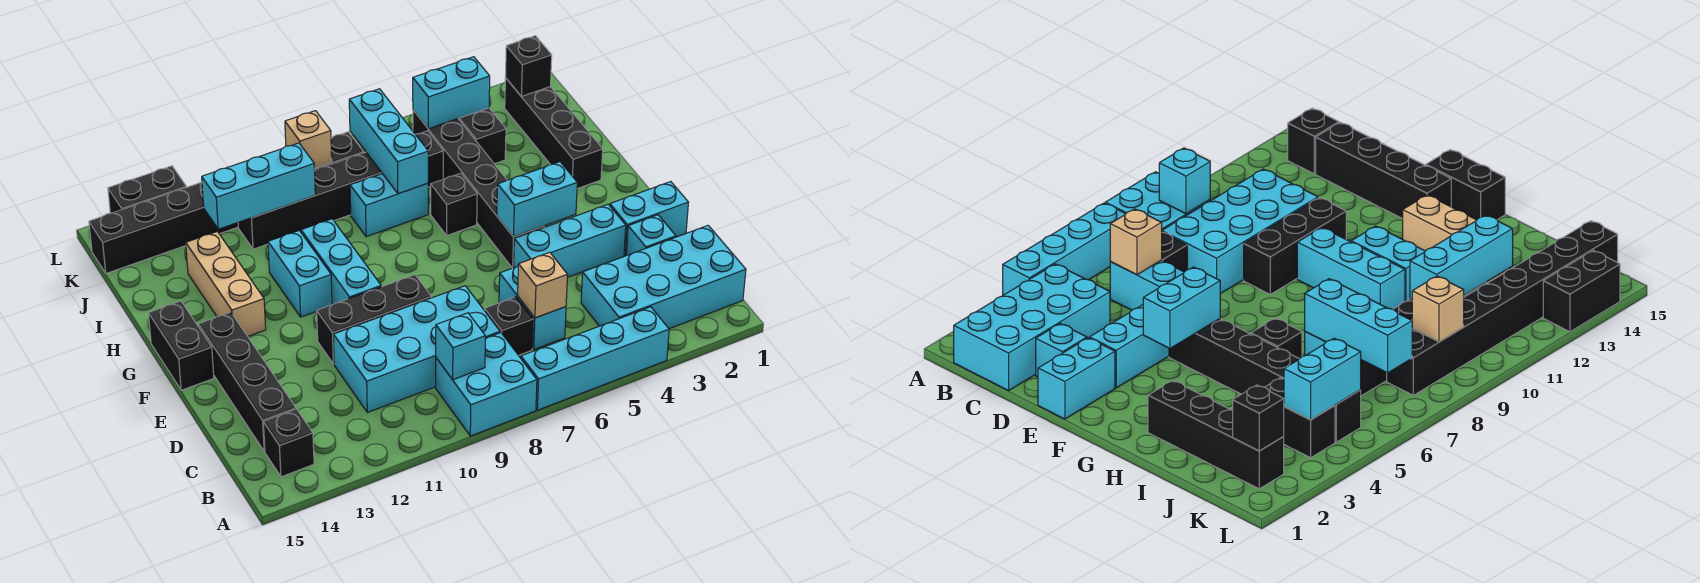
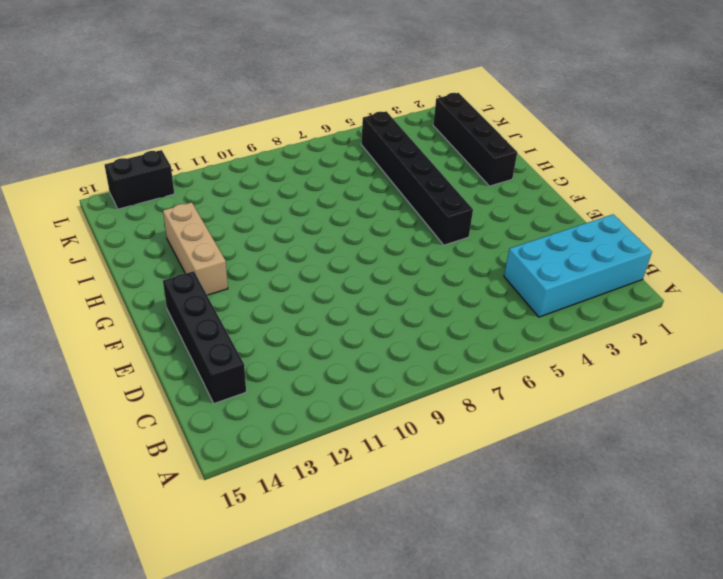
none -> cyan brick A4:A7 level 1
none -> cyan brick A8:B9 level 1
none -> black brick B14 level 1
none -> cyan brick C6:D6 level 1

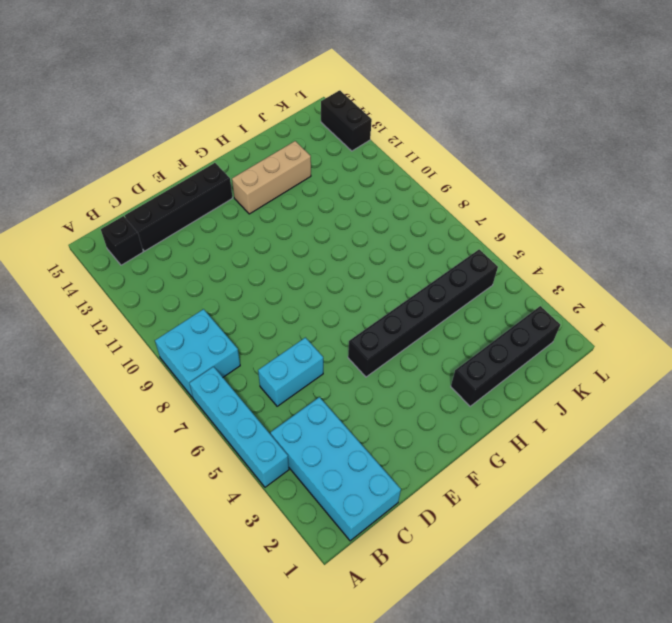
none -> black brick C7 level 1
none -> cyan brick C8:D11 level 1
none -> cyan brick D2 level 1
none -> cyan brick E1:E2 level 1

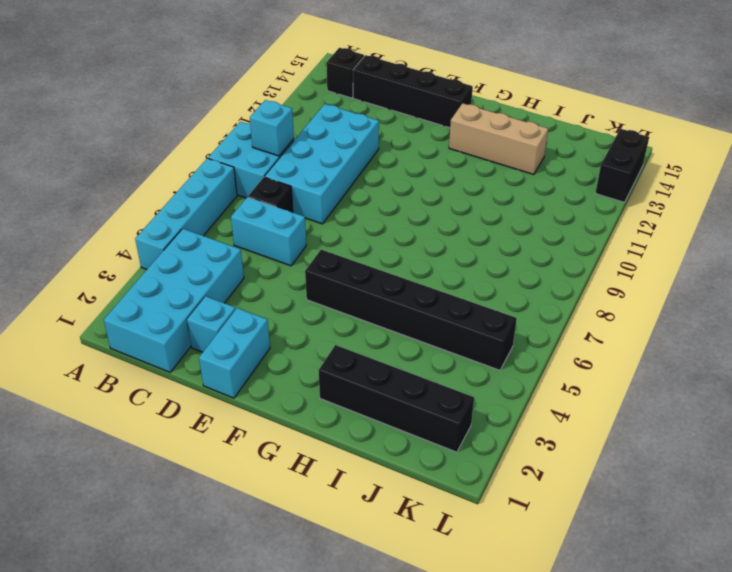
none -> cyan brick E3:E5 level 1
none -> black brick E9:E11 level 1
none -> cyan brick F10:H10 level 1
none -> black brick F15:G15 level 1

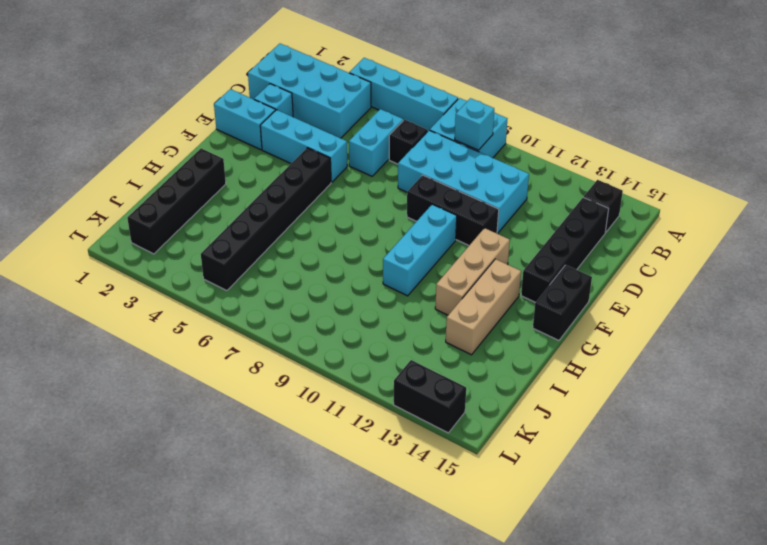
tan brick F12:H12 level 1 -> none
none -> cyan brick G11:H11 level 1
none -> black brick H6 level 1
none -> cyan brick I7:I8 level 1
none -> black brick J4:K4 level 1

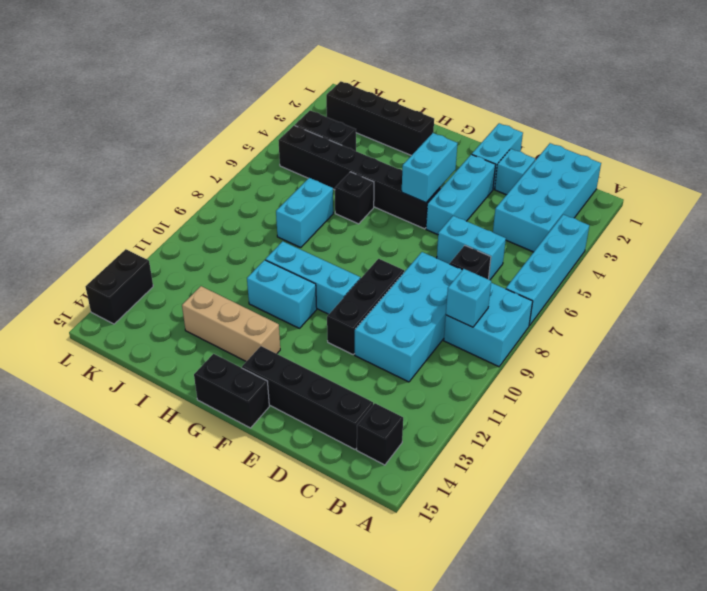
none -> black brick J6:J11 level 1
none -> black brick K8:K15 level 1
none -> tan brick C6 level 2
none -> cyan brick I7:K7 level 2

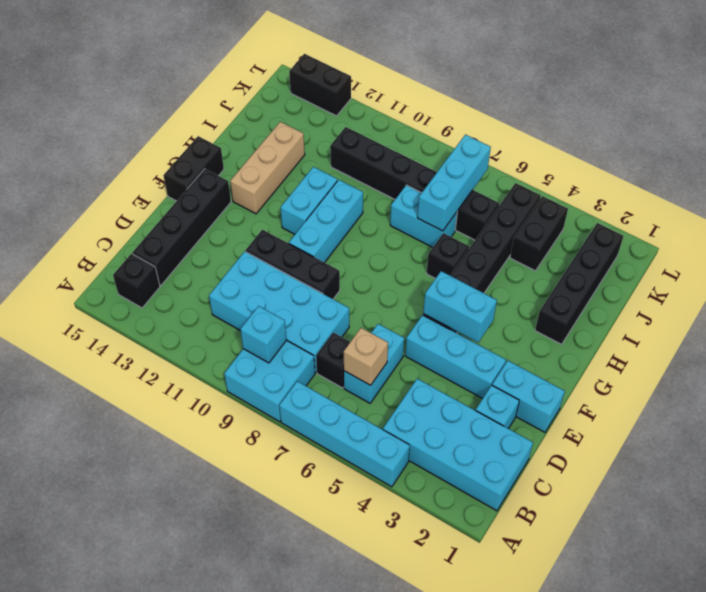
none -> black brick K8:K15 level 1
none -> cyan brick J10:J12 level 2
none -> black brick K2 level 2
none -> cyan brick K4:K5 level 2

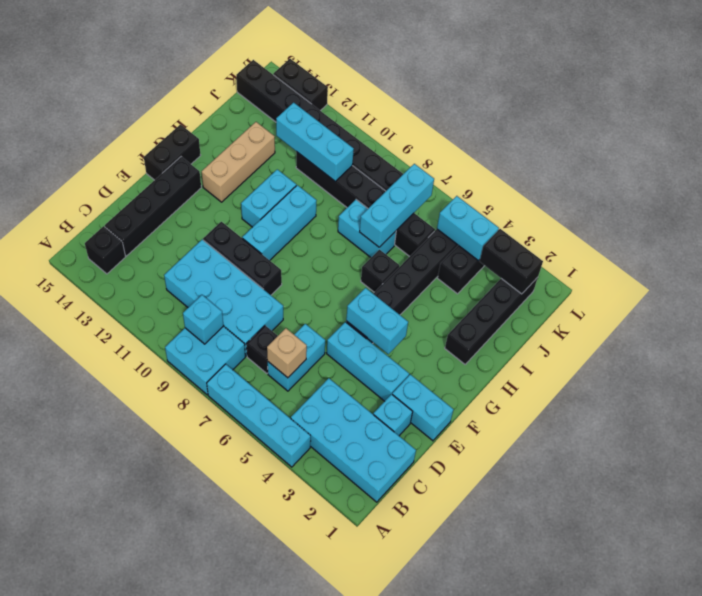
black brick K2:K3 level 2 -> black brick K2 level 2
none -> tan brick K9 level 2

